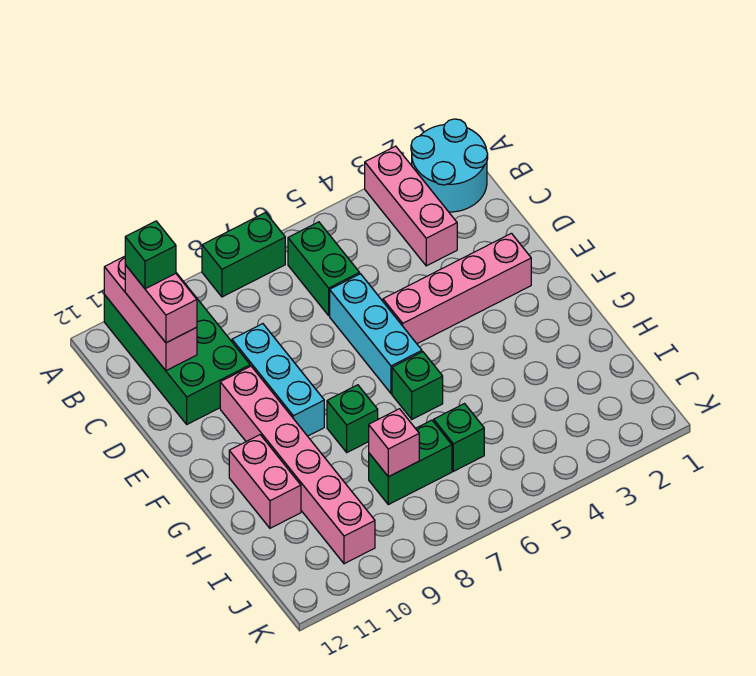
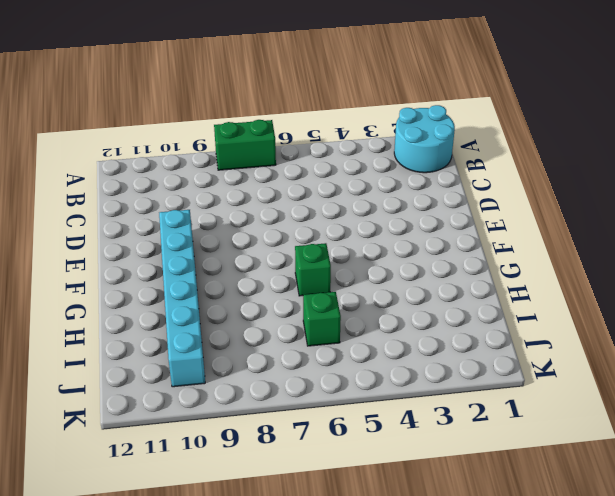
cyan brick E10:J10 level 1 -> pink brick E10:J10 level 1
none -> pink brick A3:C3 level 1
none -> green brick A10:D11 level 1
none -> green brick B6:C6 level 1

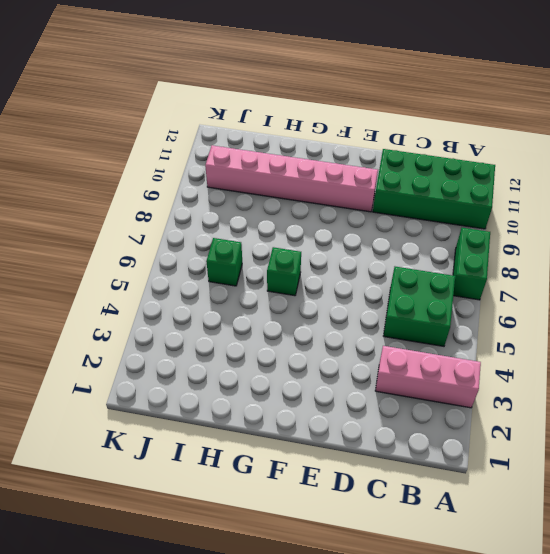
green brick B5:C6 level 1 -> green brick B6:C6 level 1
none -> cyan round brick A1:B2 level 1
none -> cyan brick D6:F6 level 1
none -> cyan brick D9:F9 level 1

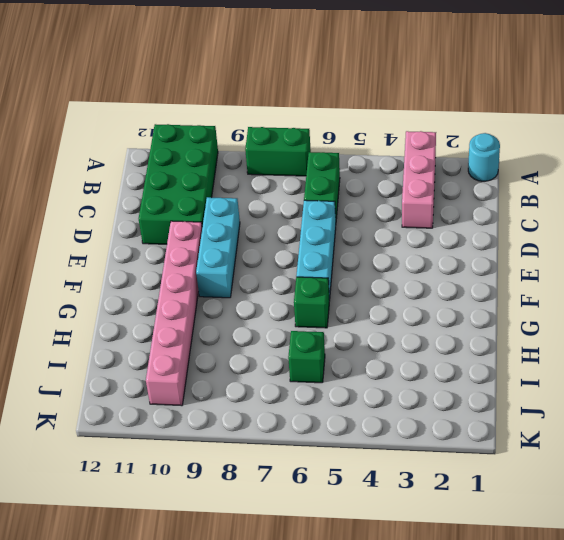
cyan round brick A1 level 1 -> cyan round brick A1:B2 level 1
none -> pink brick E2:E5 level 1
none -> green brick G8 level 1
none -> pink brick G11:H11 level 1

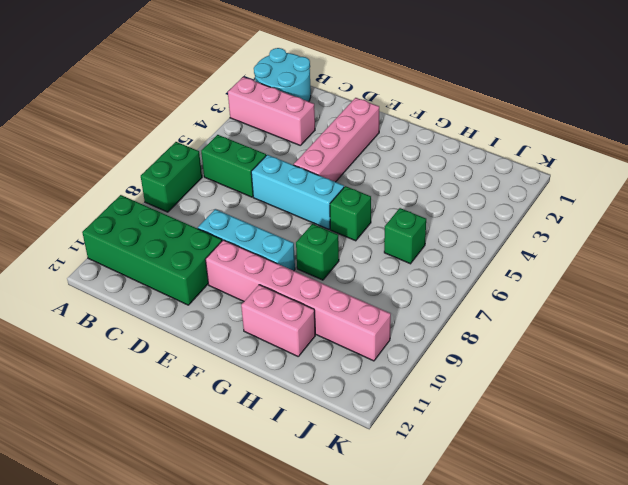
none -> green brick I7:I8 level 1
none -> pink brick A11:C11 level 2
none -> pink brick I8 level 2

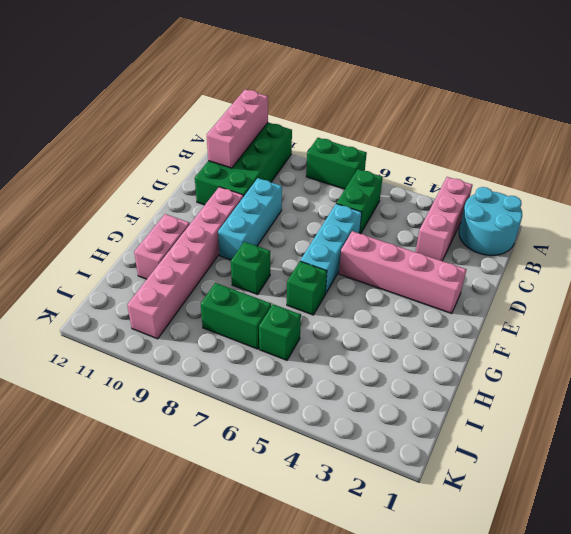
none -> pink brick I8 level 2
none -> pink brick B11:C11 level 3
none -> green brick B11 level 4

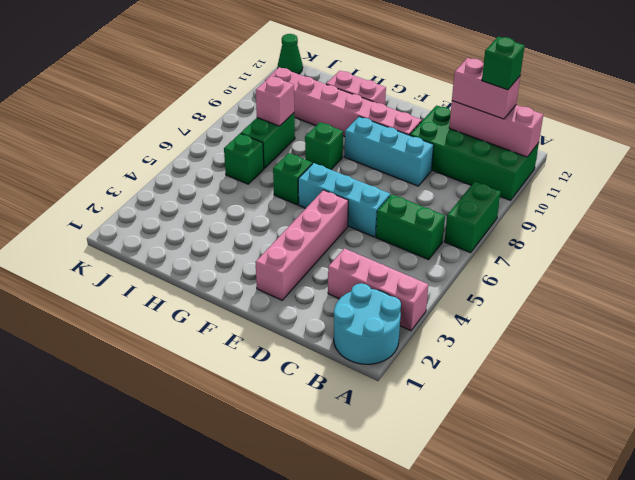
green cone K12 level 1 -> none

